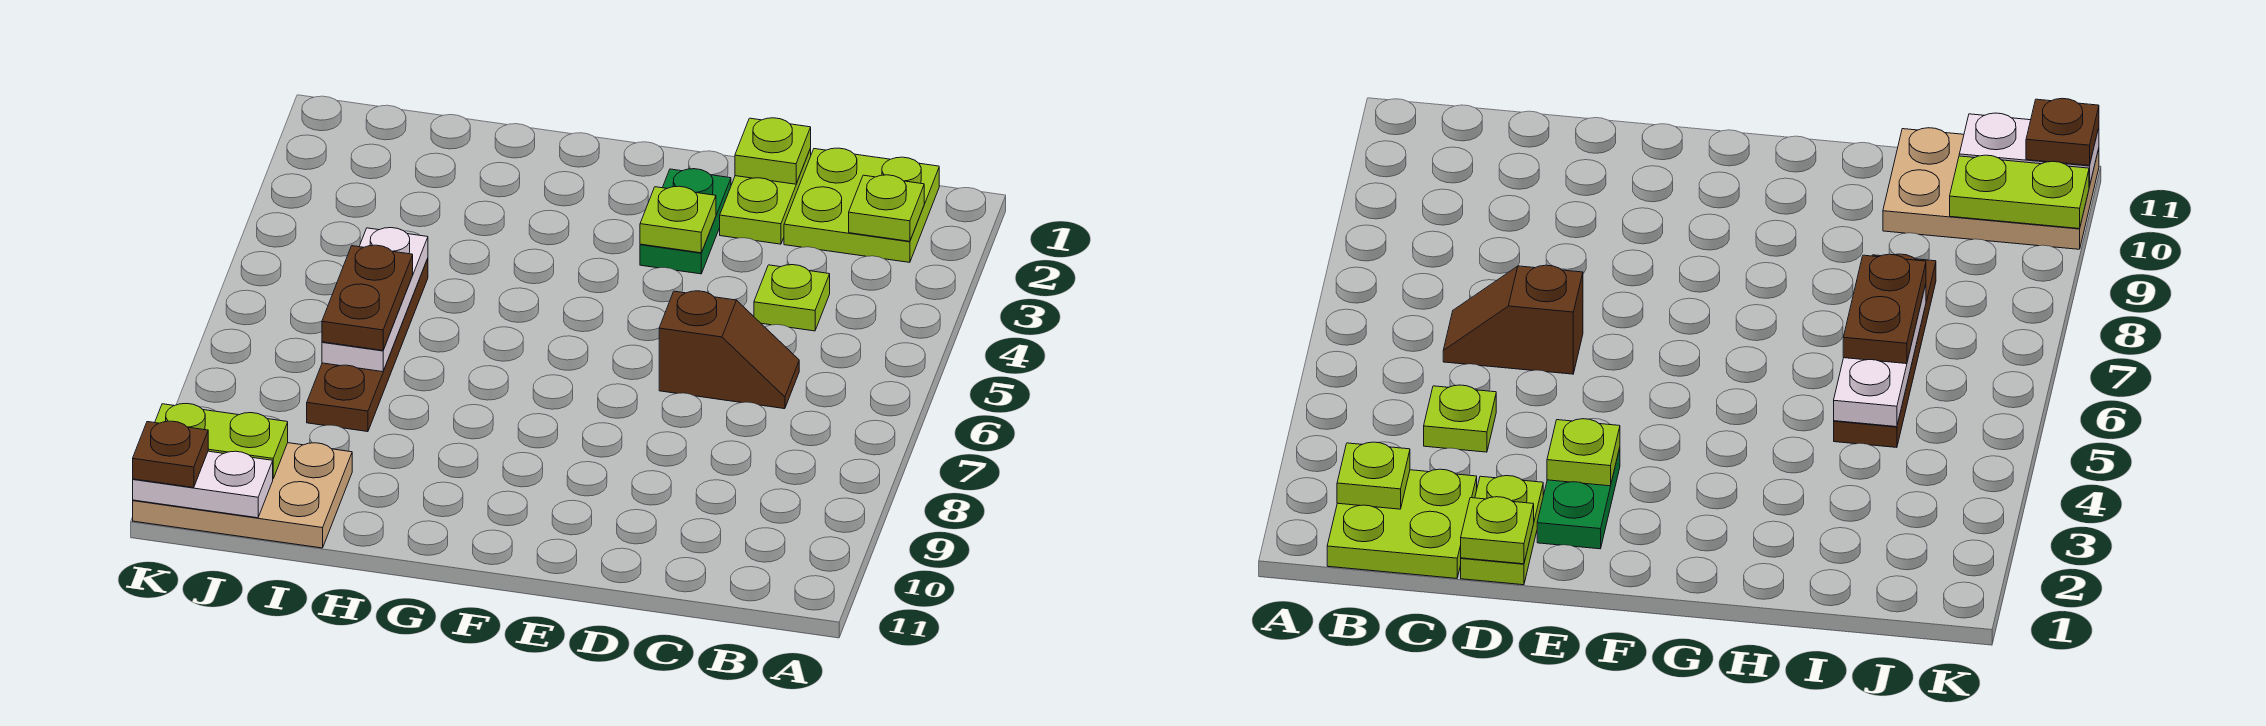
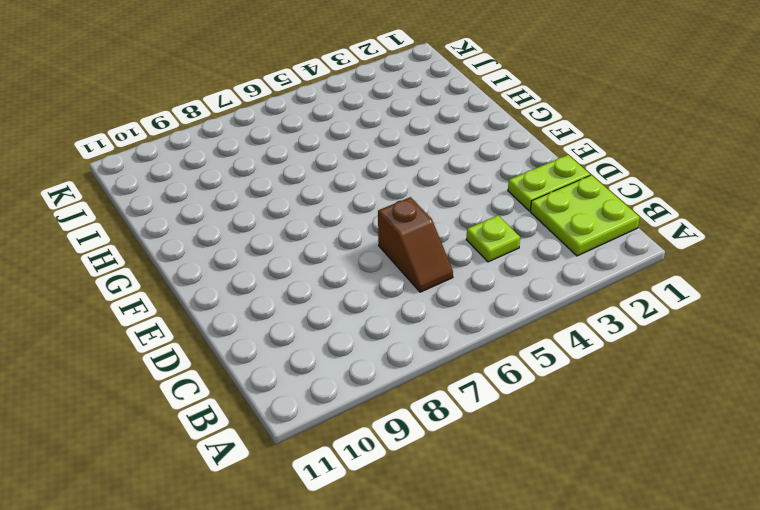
none -> green plate E2:E3 level 1
none -> brown plate I5:I8 level 1
none -> tan plate I10:K11 level 1

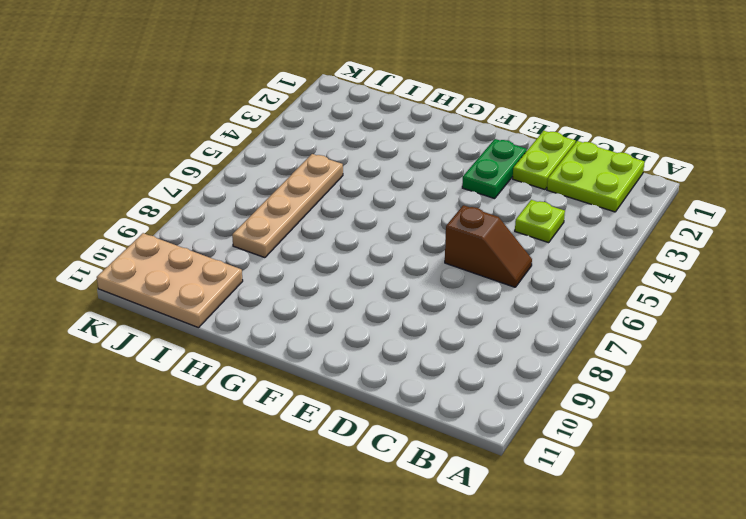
tan plate I5:I8 level 1 -> brown plate I5:I8 level 1
none -> lime plate B2 level 2
none -> lime plate D1 level 2
none -> lime plate E3 level 2

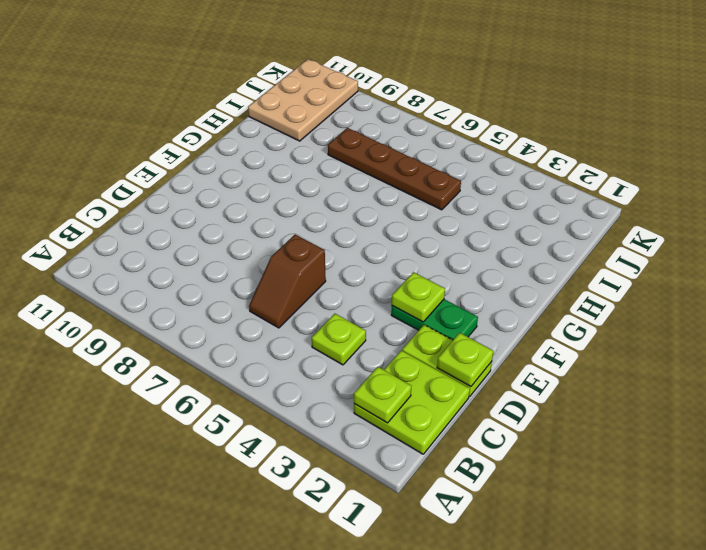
none -> white plate I5:I7 level 2
none -> lime plate J10:K10 level 2
none -> white plate J11:K11 level 2

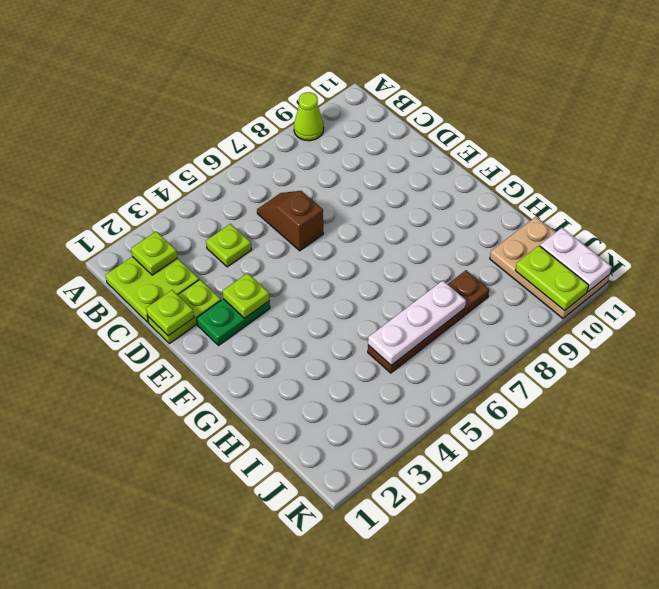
lime cone A9 level 1 -> none
none -> brown plate I6:I7 level 3
none -> brown plate K11 level 3

